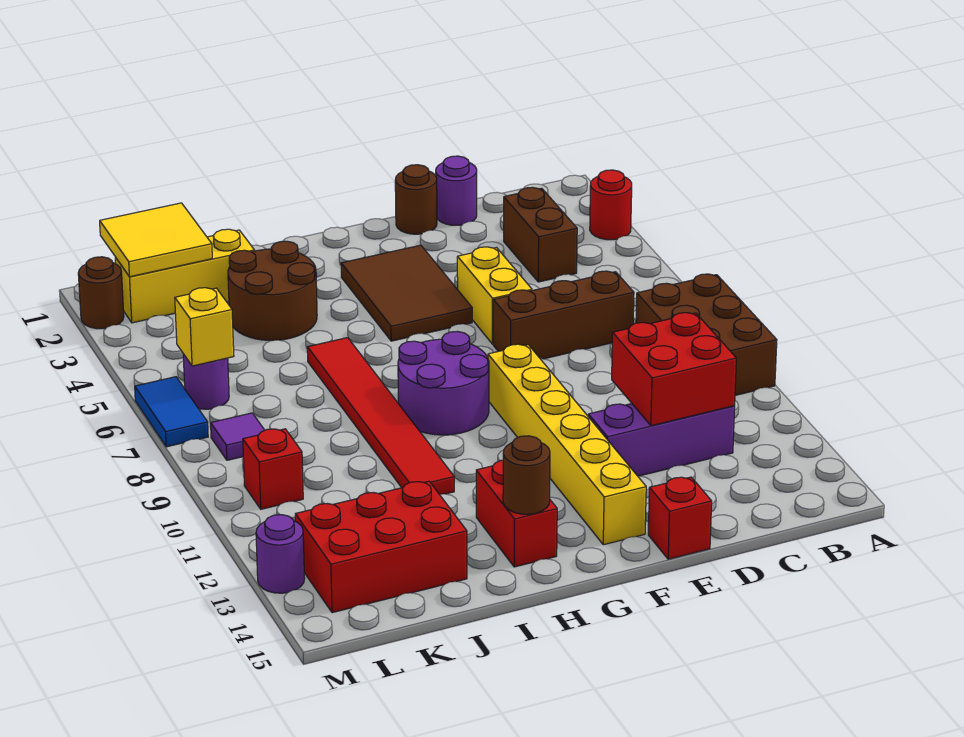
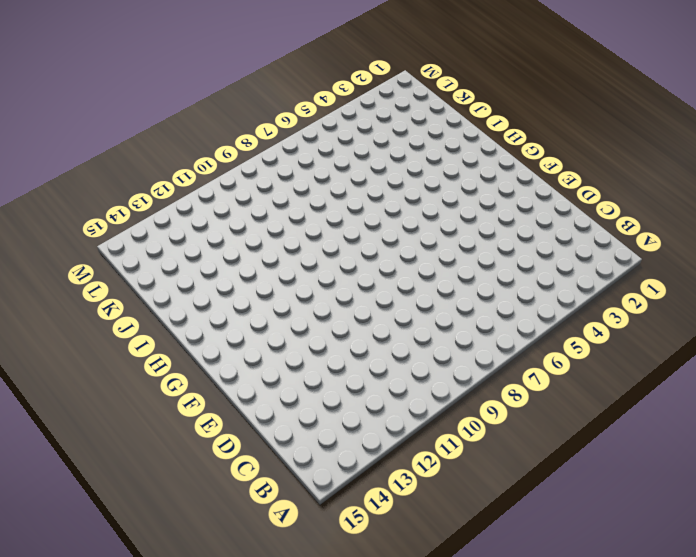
none -> red round brick A3 level 1
none -> brown brick A8:B10 level 1
none -> brown brick C3:C4 level 1

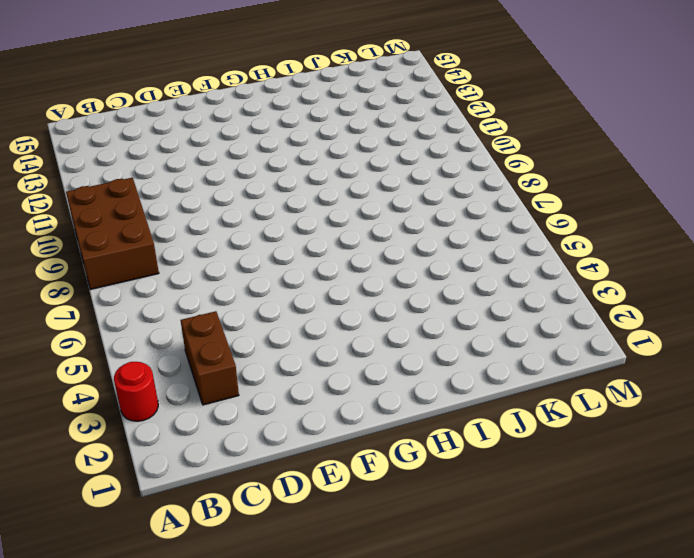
none -> brown brick C7:E7 level 1
none -> purple brick C12:E12 level 1
none -> purple round brick D1 level 1

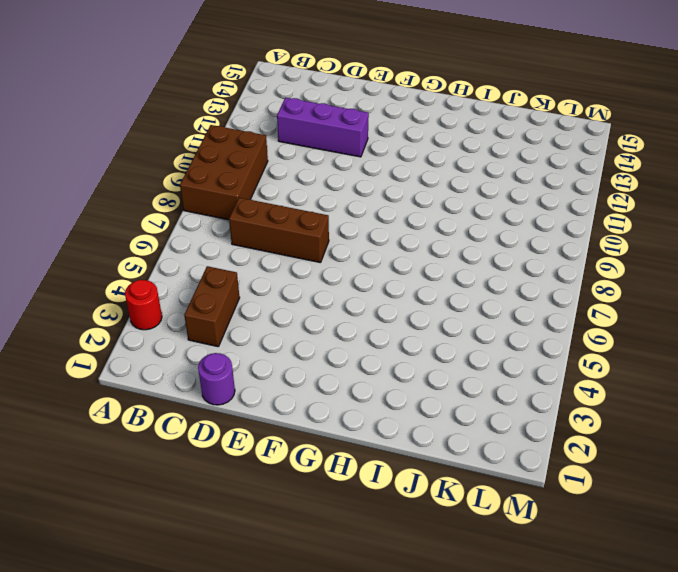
none -> brown round brick E1 level 1
none -> yellow brick E5:E6 level 1
none -> red brick E15 level 1

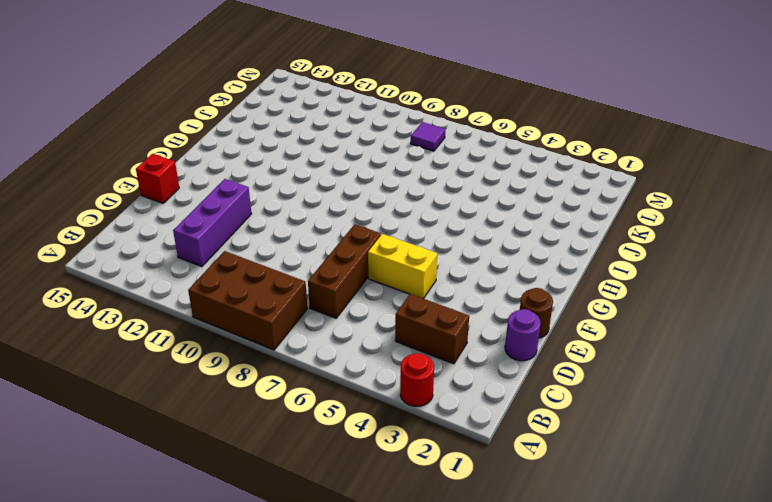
none -> brown tile F3:G5 level 1
none -> yellow brick F9:F14 level 1
none -> purple round brick G8:H9 level 1

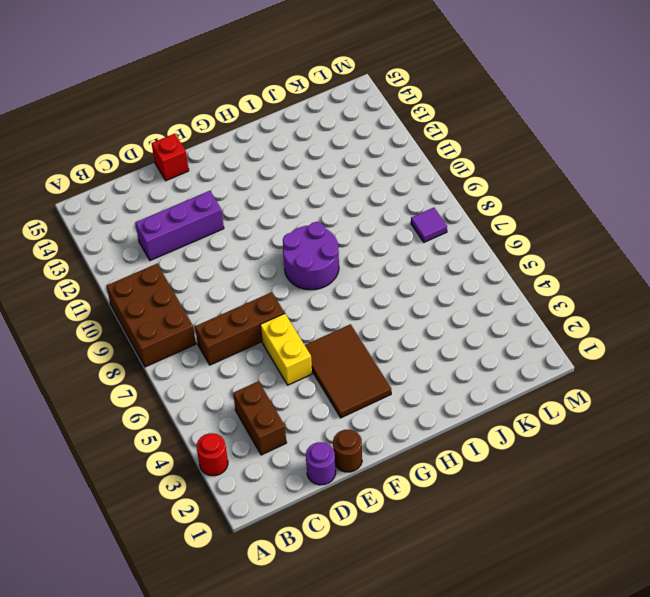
none -> yellow brick F9:F14 level 1
none -> red brick H13:H14 level 1
none -> brown round brick I3:J4 level 1

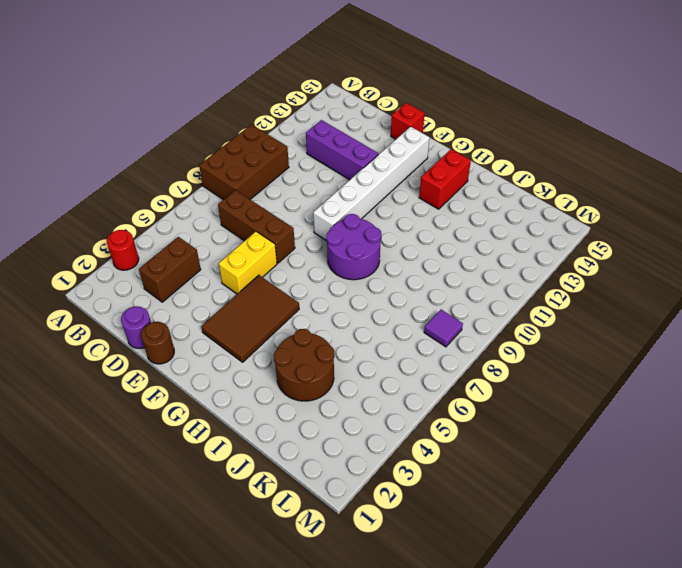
white brick F9:F14 level 1 -> yellow brick F9:F14 level 1
none -> red tile I6:I11 level 1
none -> yellow brick J2:L2 level 1
none -> red brick J13:L14 level 1

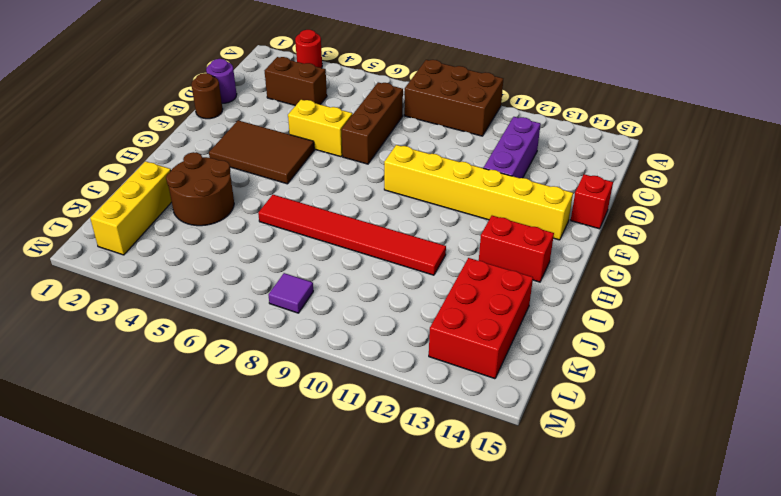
none -> purple round brick G8:H9 level 1
none -> purple round brick L6 level 1
none -> red brick L10 level 1

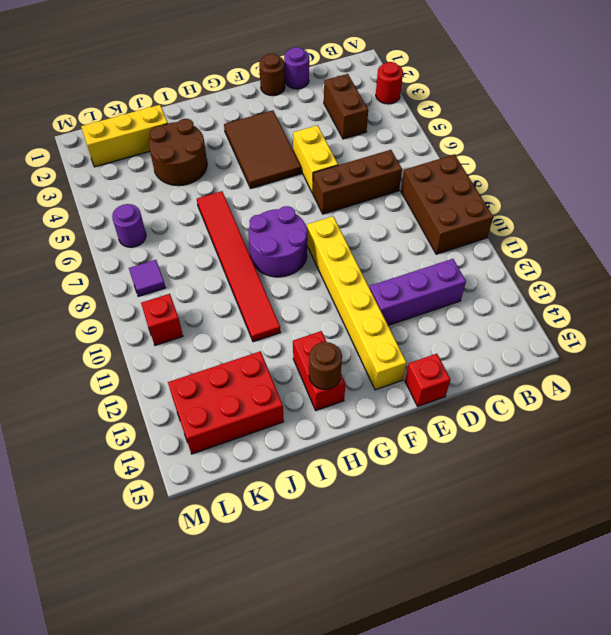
none -> brown round brick M2 level 1
none -> blue tile M6:M7 level 1
none -> purple round brick M13 level 1

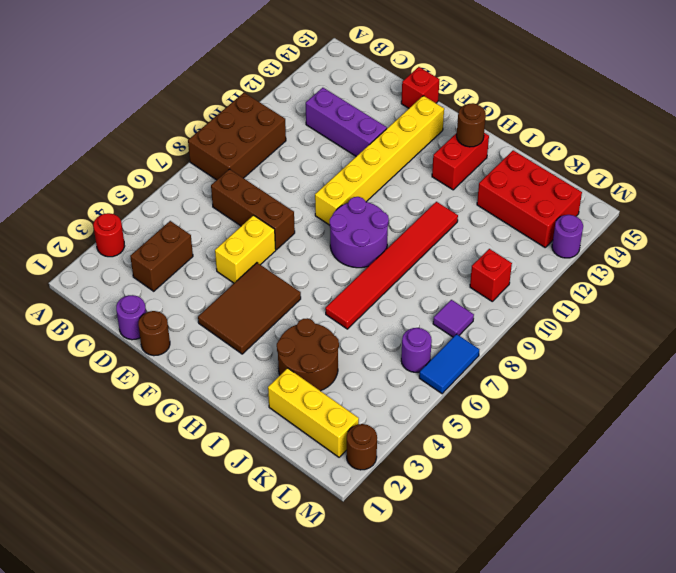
none -> red brick C11:D12 level 2
none -> yellow tile K1:L2 level 2
none -> yellow brick L6 level 2

